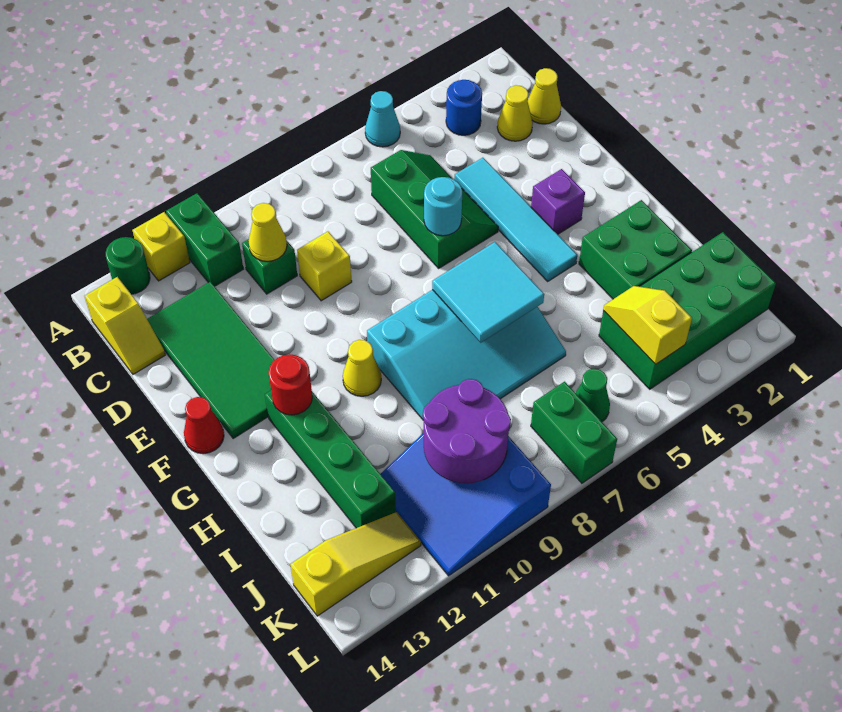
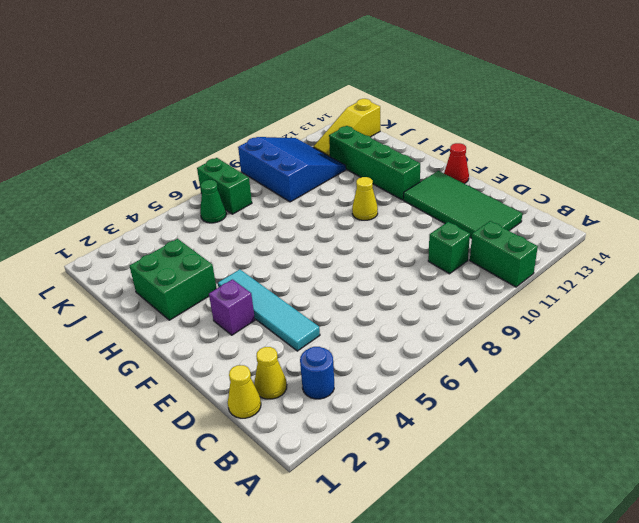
none -> cyan cone A5 level 1
none -> yellow brick A12 level 1
none -> green round brick A13 level 1
none -> yellow slope B14:C14 level 1 top B

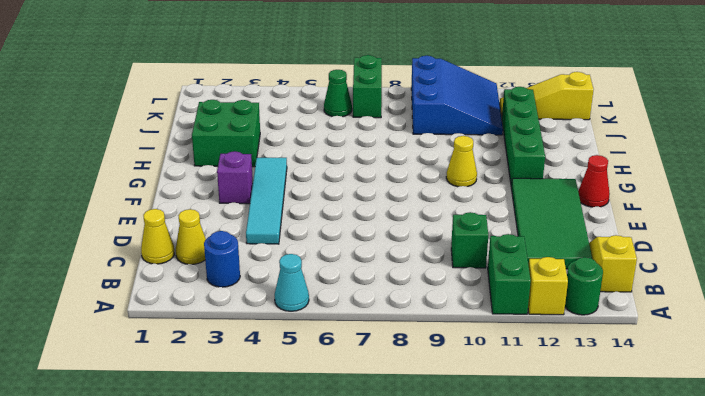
none -> green slope C5:E6 level 1 top 6
none -> yellow brick D9 level 1
none -> cyan slope G6:I9 level 1 top G
none -> green brick J1:K4 level 1

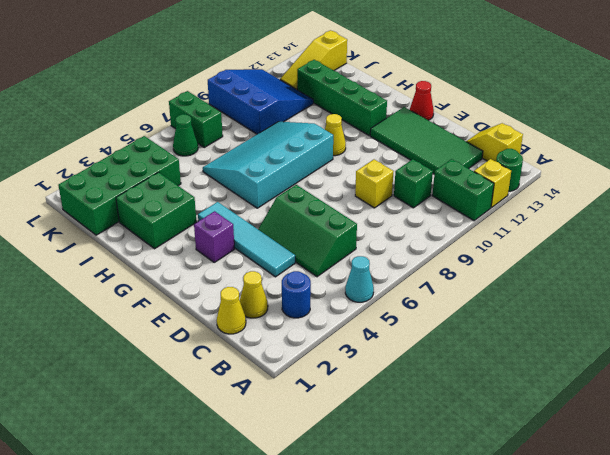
none -> yellow cone C10 level 2
none -> cyan round brick E6 level 2
none -> cyan tile G6:H7 level 2
none -> red round brick G12 level 2

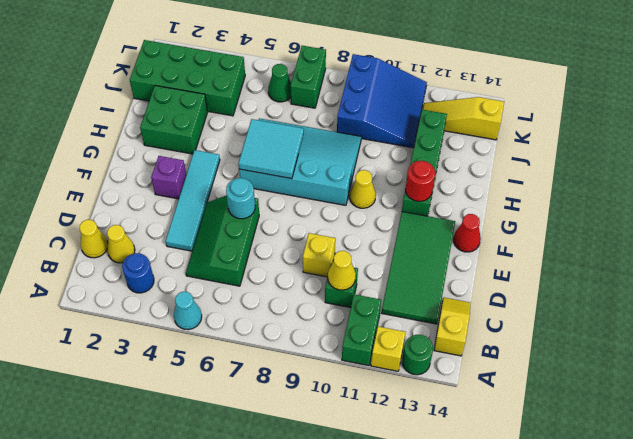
none -> yellow slope J4:K4 level 2 top K
none -> purple round brick J9:K10 level 2

